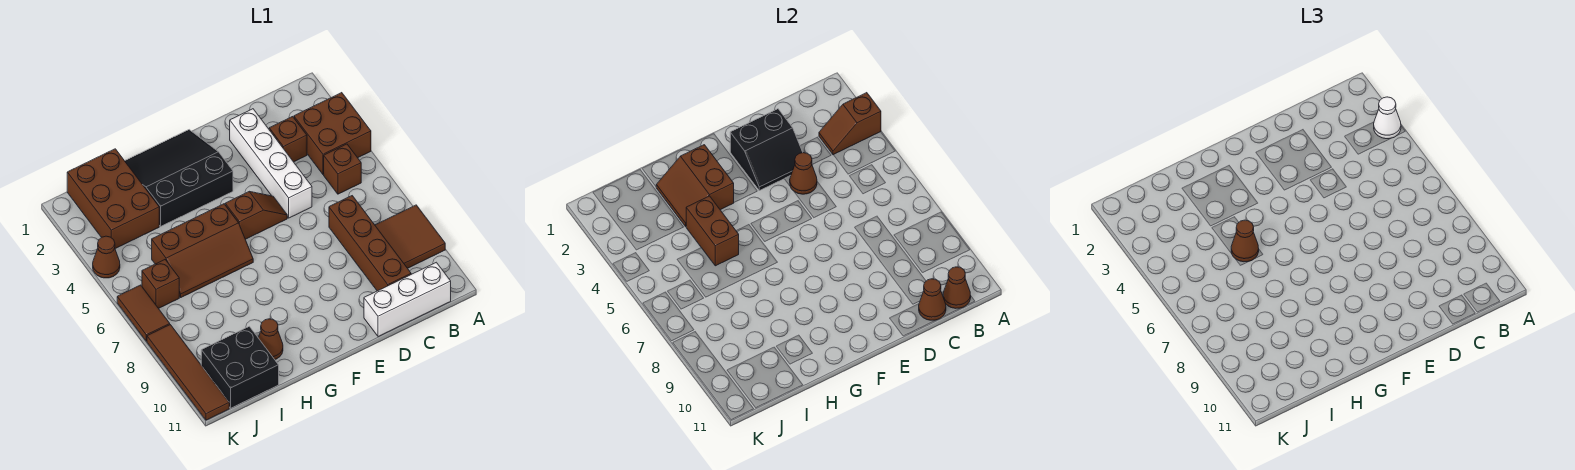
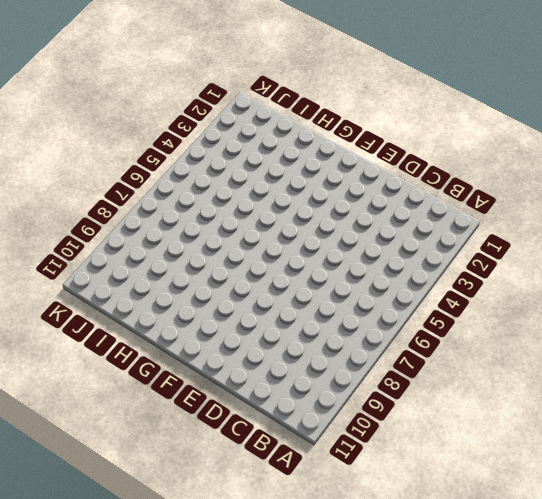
none -> brown brick A3:B4 level 1
none -> brown tile A8:B9 level 1
none -> brown brick B5 level 1

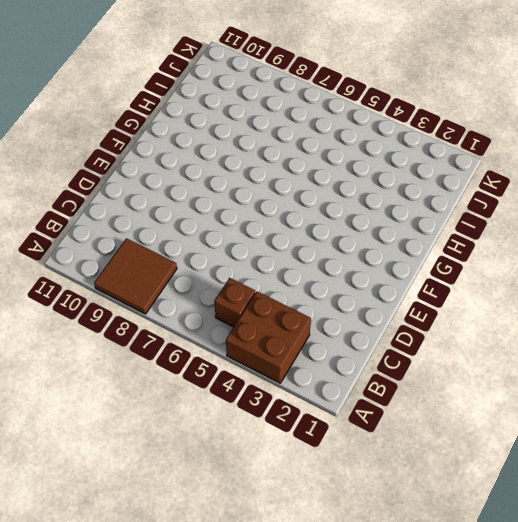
none -> white brick B11:D11 level 1
none -> brown brick C3 level 1
none -> brown brick C7:C10 level 1

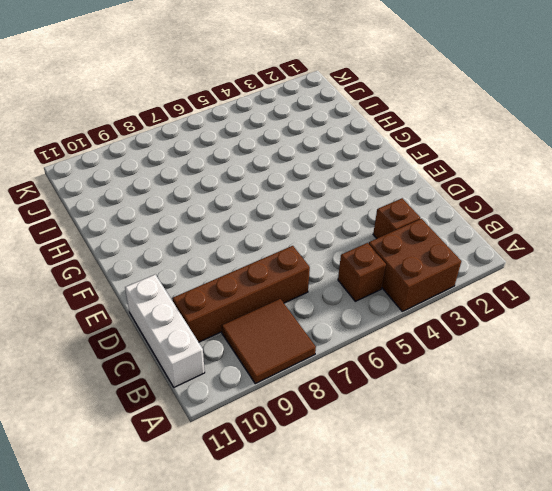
none -> white brick D2:D5 level 1
none -> brown slope E5:F5 level 1 top F
none -> black slope F1:H3 level 1 top 3

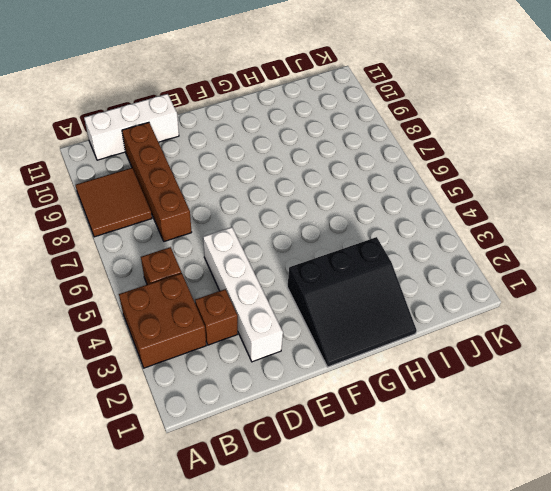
none -> brown slope E5:F5 level 1 top F
none -> brown slope G5:I6 level 1 top 5
none -> brown cone H10 level 1

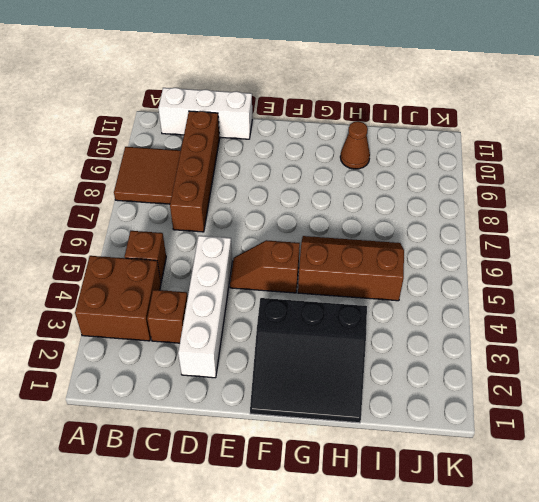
none -> brown brick I1:J3 level 1
none -> black brick I10:J11 level 1
none -> brown brick J6 level 1

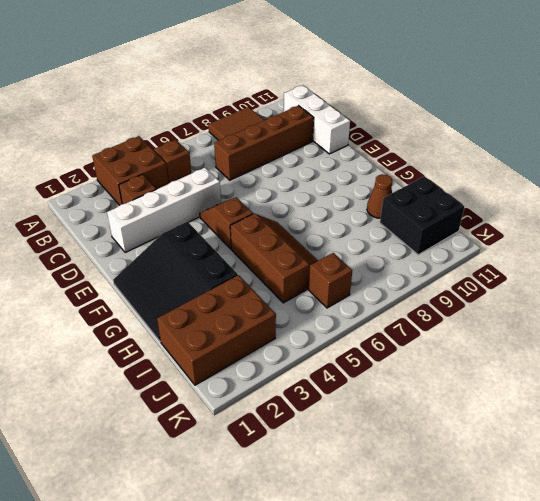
none -> brown cone K4 level 1
none -> brown tile K6:K7 level 1
none -> brown tile K8:K11 level 1

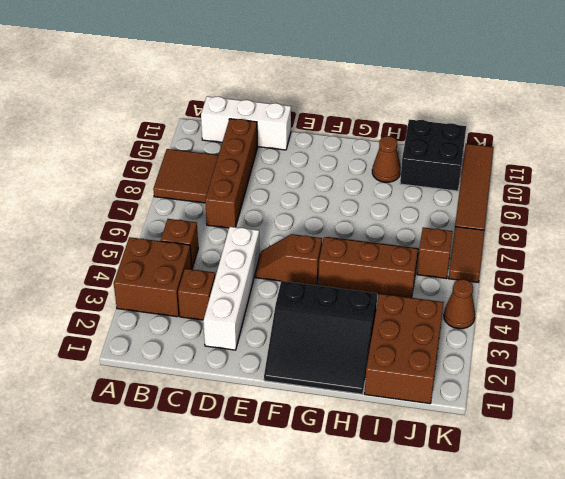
none -> brown slope A3:B3 level 2 top A
none -> brown cone B11 level 2
none -> brown cone C11 level 2

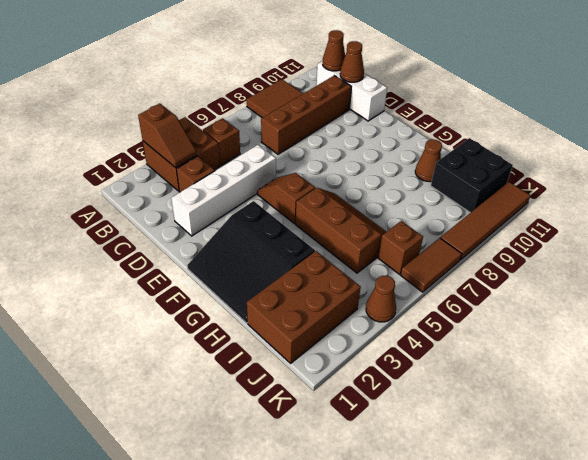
none -> black slope D2:E3 level 2 top 2
none -> brown cone D4 level 2
none -> brown slope G2:H3 level 2 top G

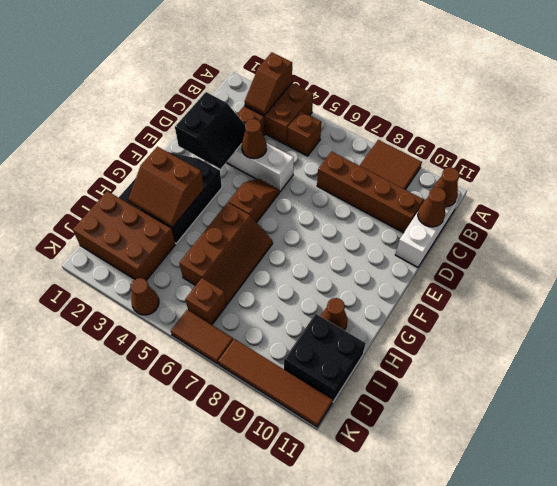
none -> brown brick H4:H5 level 2
none -> white cone A3 level 3
none -> brown cone H5 level 3

